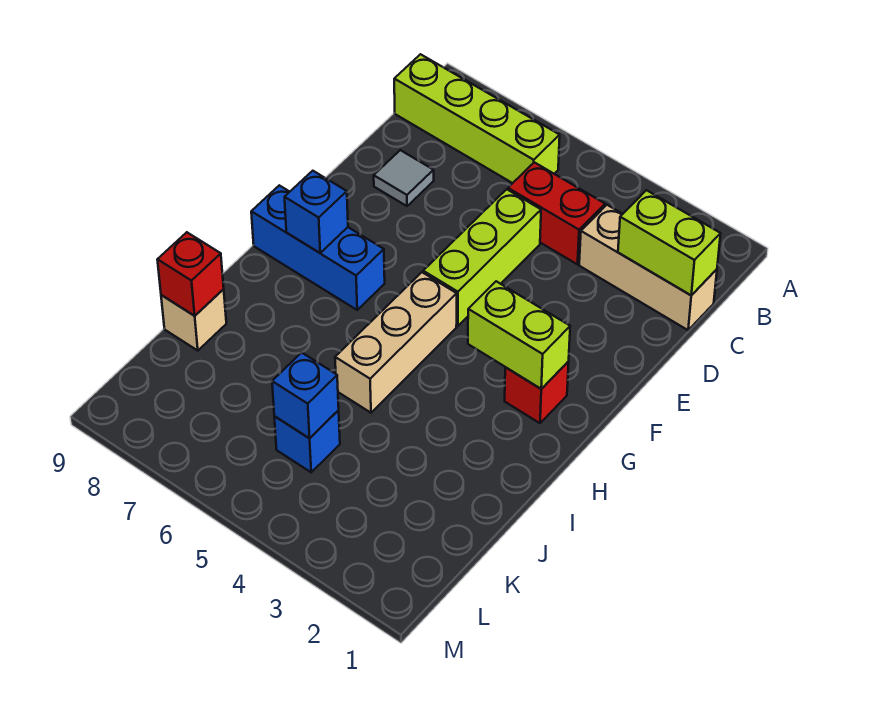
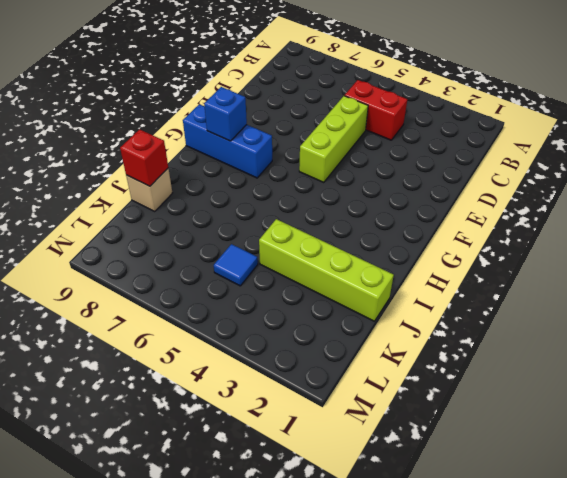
lime brick J1:J4 level 1 -> lime brick B6:B9 level 1
blue tile K5 level 1 -> blue brick K5 level 1
none -> tan brick C1:C3 level 1
none -> grey tile D8 level 1
none -> red brick G2 level 1

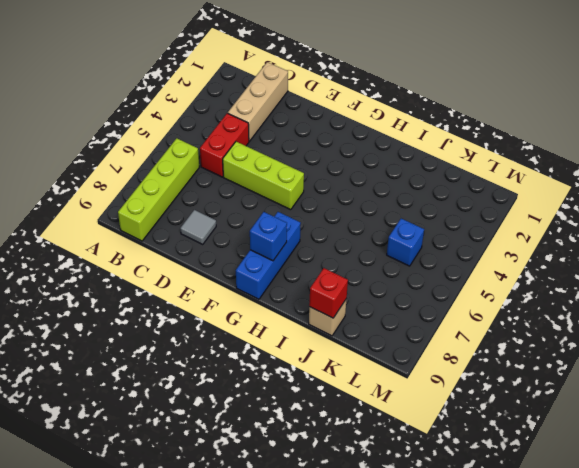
none -> red brick G2 level 1
none -> tan brick G5:I5 level 1
none -> lime brick C1:C2 level 2

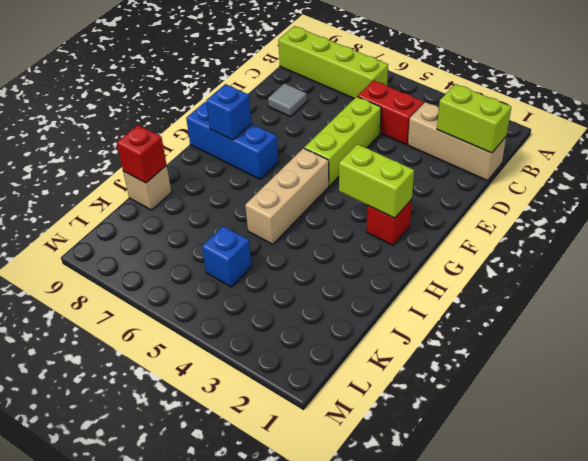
none -> blue brick K5 level 2

